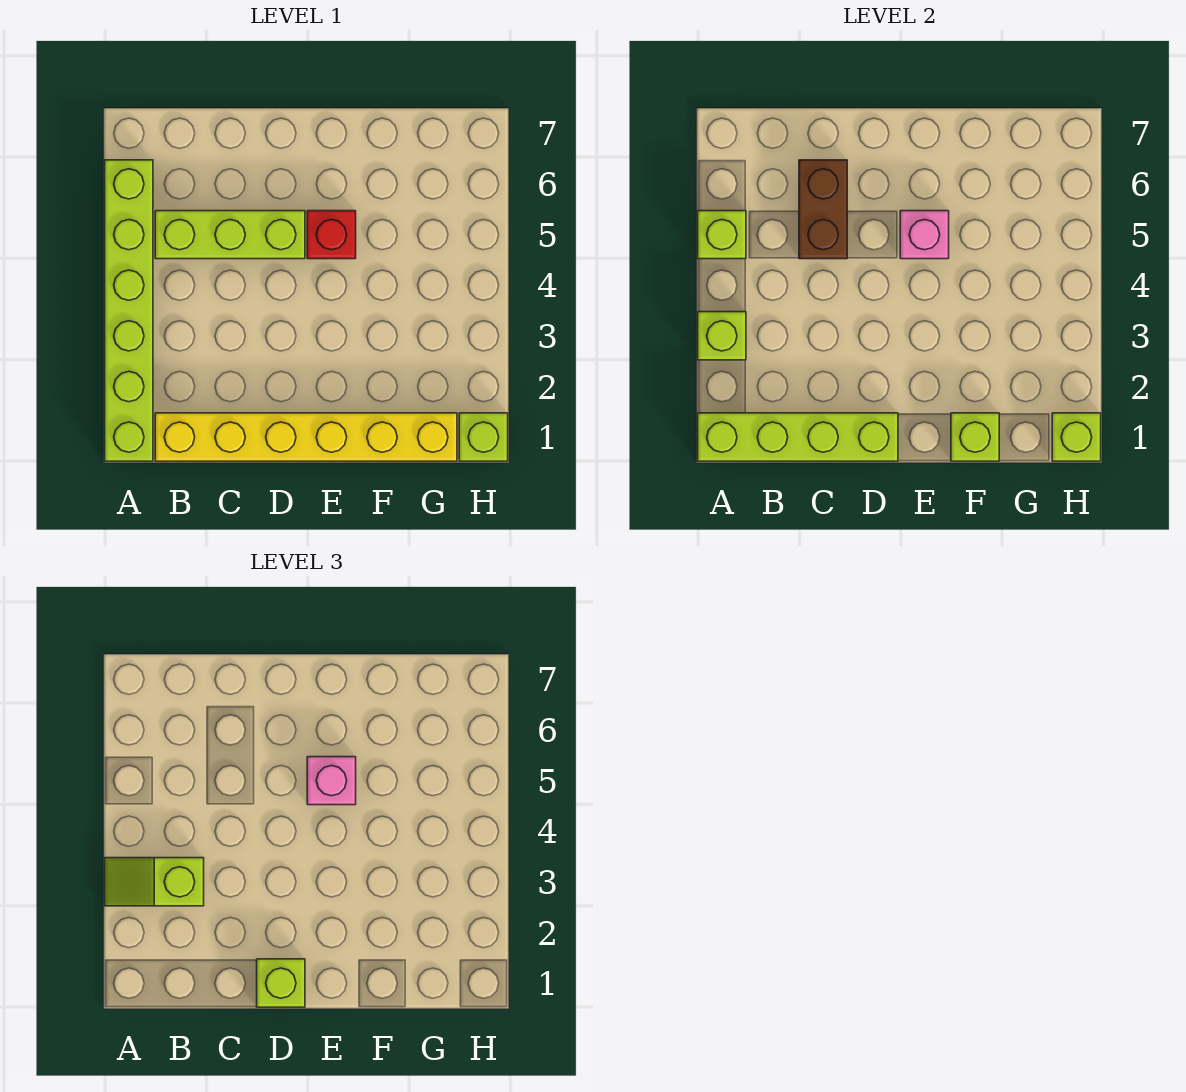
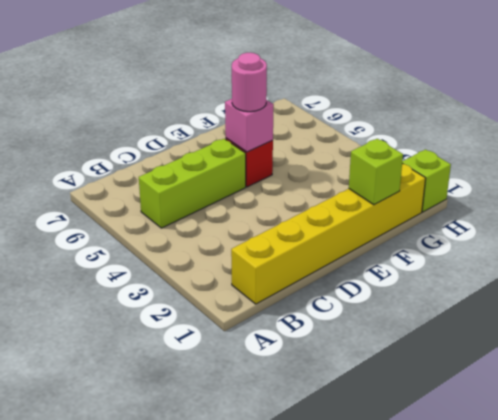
pink round brick E5 level 3 -> pink brick E5 level 3
none -> lime brick A1:A6 level 1
none -> lime brick A1:D1 level 2
none -> lime brick A3 level 2

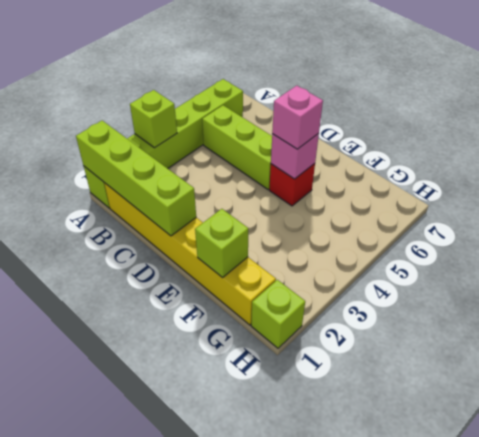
none -> lime brick A5 level 2
none -> brown brick C5:C6 level 2
none -> lime brick H1 level 2

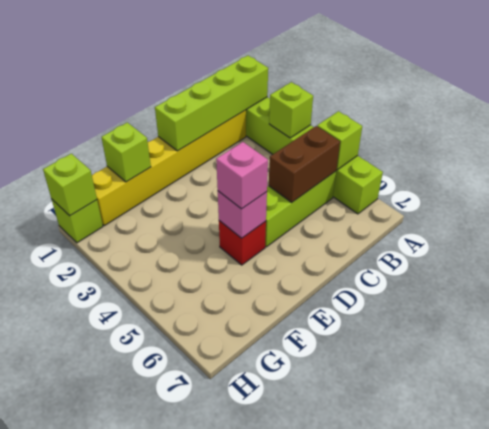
brown brick B5:C5 level 2 -> brown brick C5:C6 level 2
none -> lime slope A3:B3 level 3 top B
none -> lime brick D1 level 3

